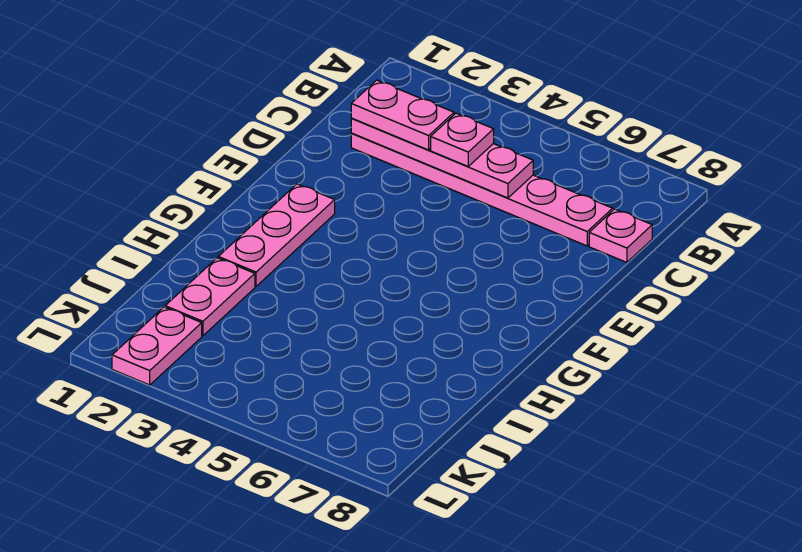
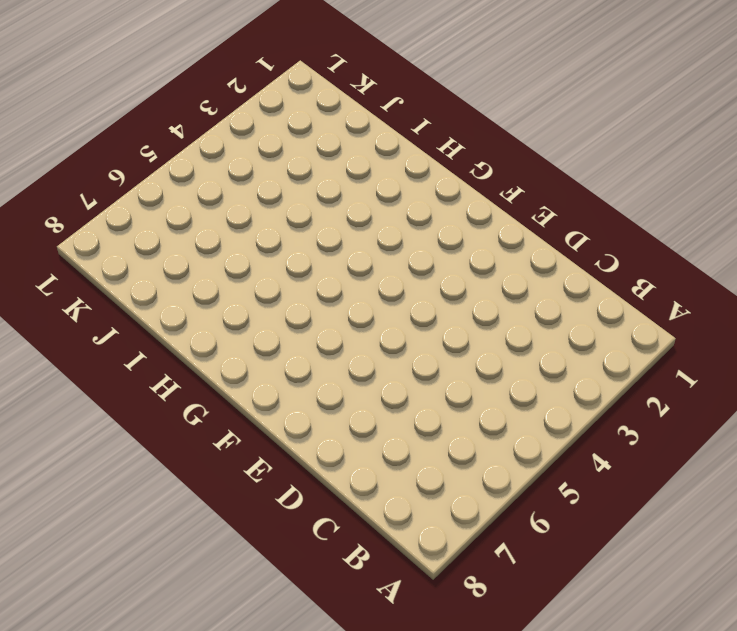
none -> pink plate C2:C7 level 1
none -> pink plate C8 level 1

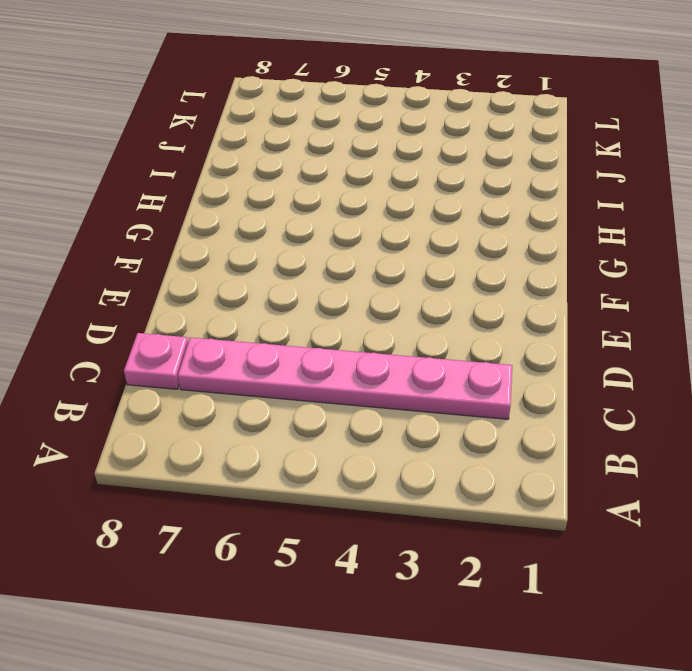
none -> pink plate F2:H2 level 1
none -> pink plate I2:J2 level 1

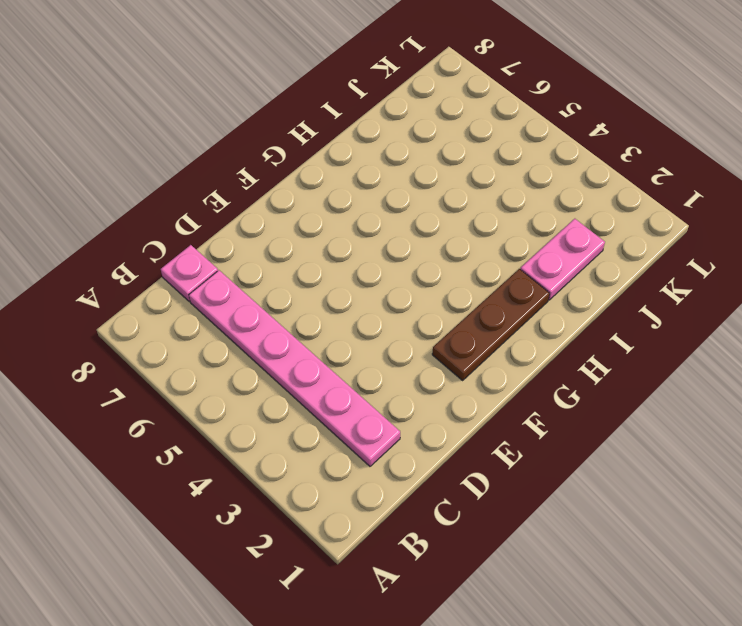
brown plate F2:H2 level 1 -> pink plate F2:H2 level 1
none -> pink plate K2:L2 level 1
none -> pink plate C2:C5 level 2

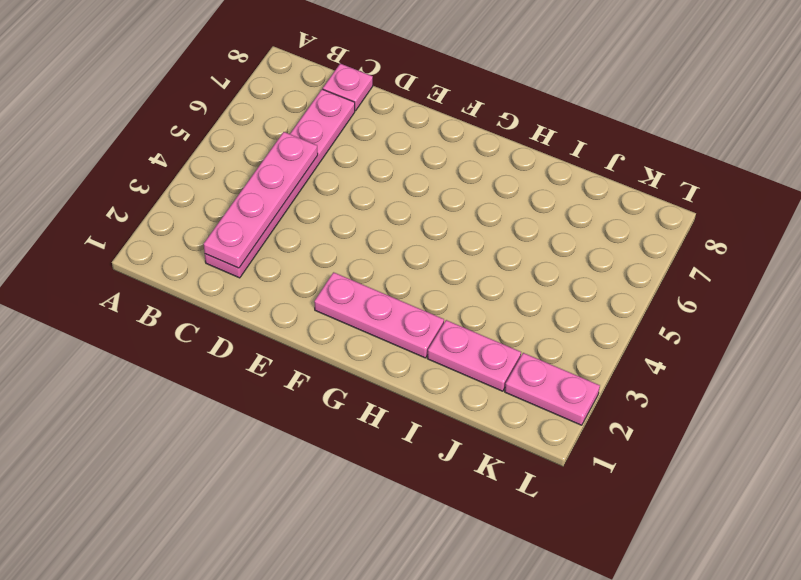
none -> pink plate C2:C3 level 3
none -> pink plate C4 level 3

